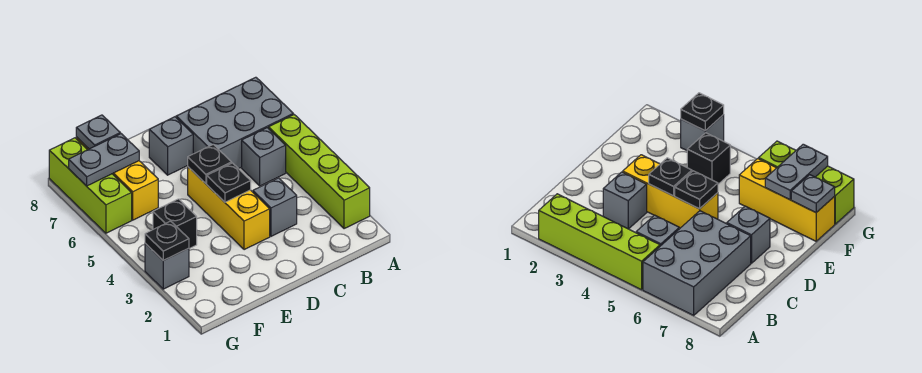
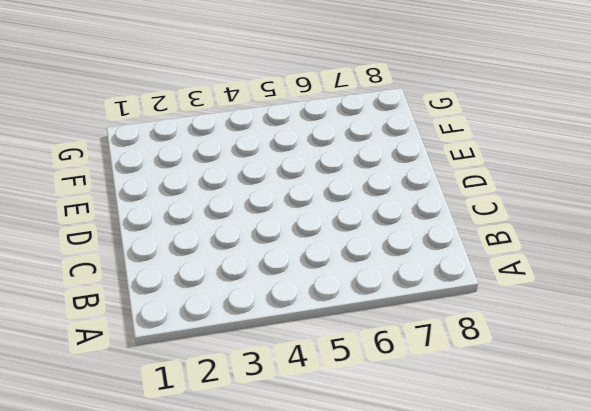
none -> lime brick A2:A5 level 1
none -> grey brick A6:C7 level 1
none -> grey brick B5 level 1

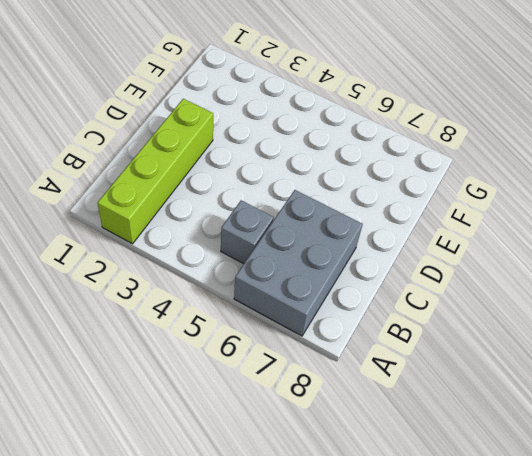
lime brick A2:D2 level 1 -> lime brick A2:A5 level 1
none -> grey brick C3 level 1
none -> yellow brick D3:D5 level 1
none -> grey brick D7 level 1

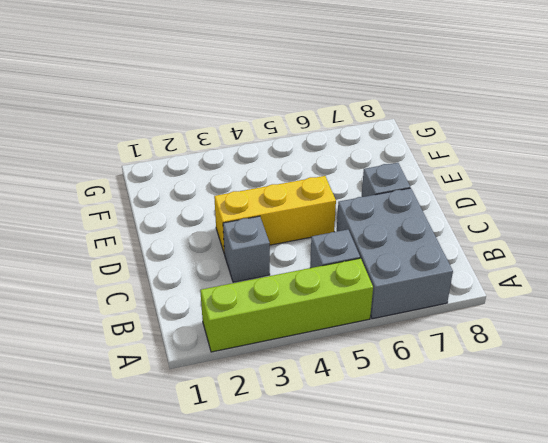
none -> black brick F4 level 1
none -> yellow brick F6:F8 level 1
none -> grey brick G3 level 1

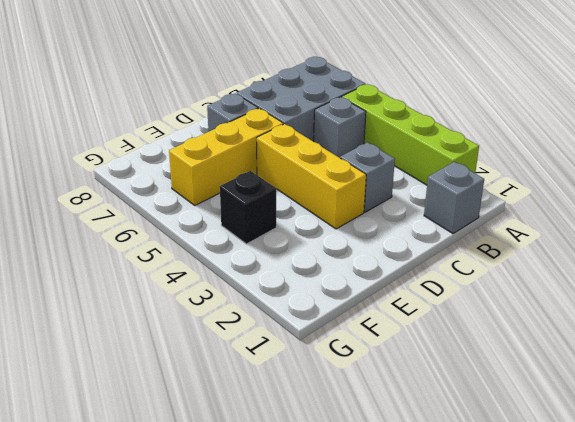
grey brick B1 level 1 -> grey brick G3 level 1
yellow brick D6:F6 level 1 -> yellow brick F6:F8 level 1
none -> lime brick G6:G8 level 1
none -> black plate D4 level 2
none -> black plate D5 level 2

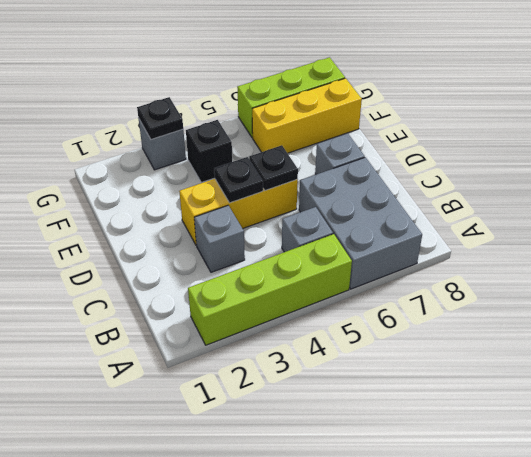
none -> grey plate F7:G7 level 2
none -> grey plate F8 level 2

